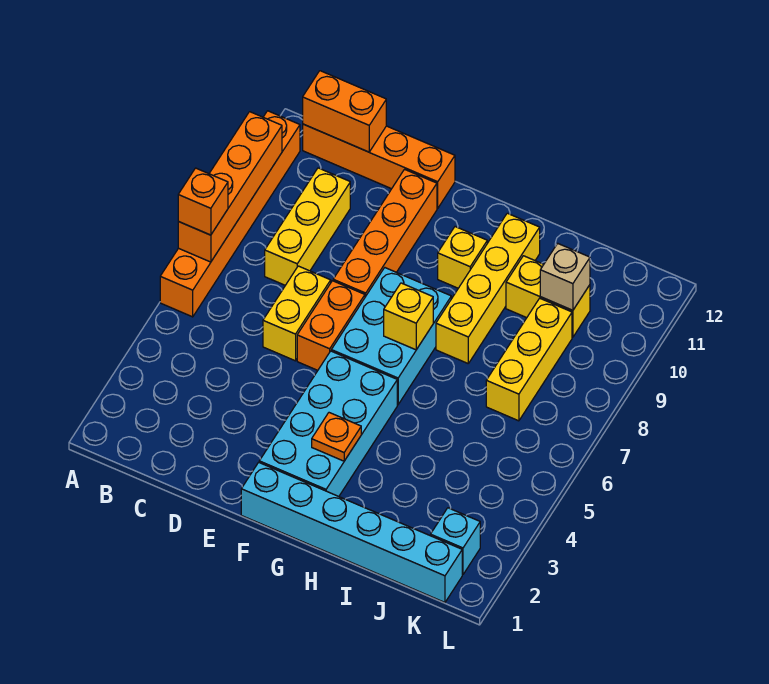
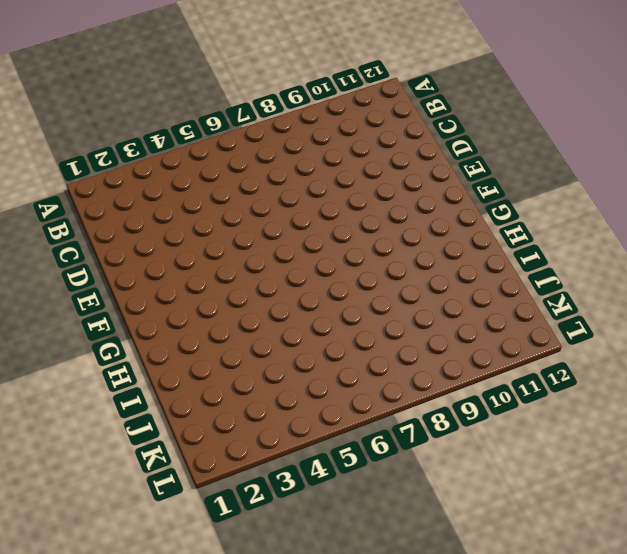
none -> orange brick A6:A11 level 1
none -> orange brick B12:E12 level 1
none -> yellow brick C8:C10 level 1

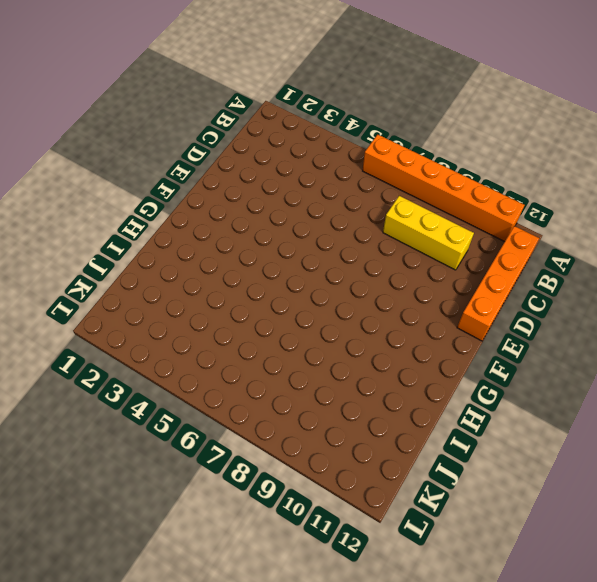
none -> yellow brick D6:D7 level 1
none -> orange brick E6:E7 level 1
none -> orange brick E8:E11 level 1

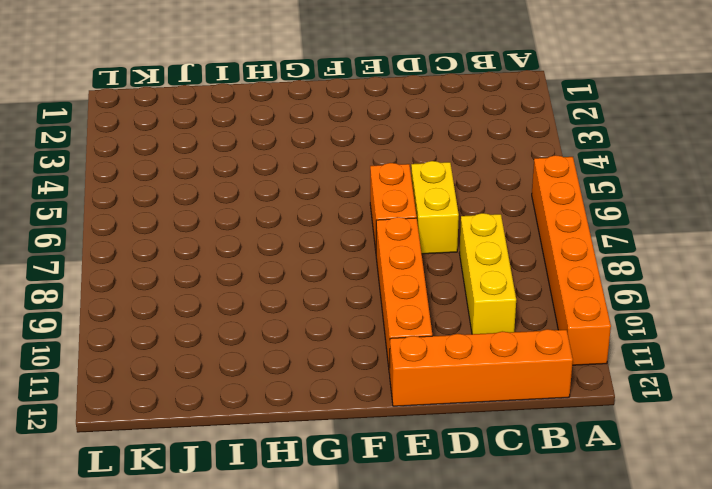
none -> cyan brick F1:K1 level 1
none -> cyan brick F2:G5 level 1
none -> cyan brick F6:G8 level 1

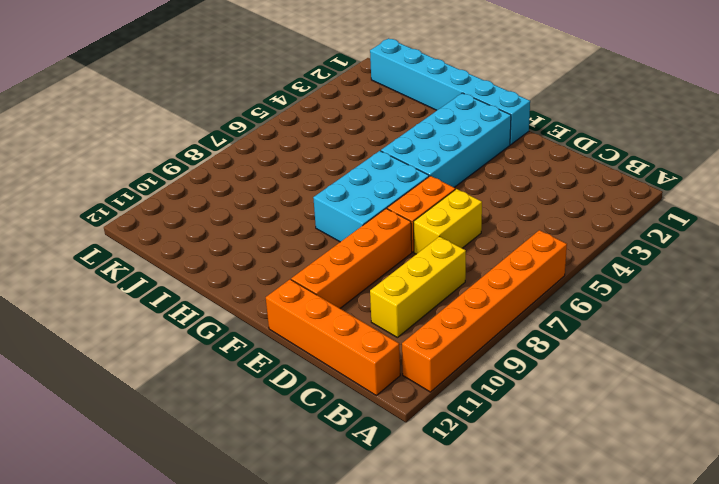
none -> yellow brick G10 level 1
none -> yellow brick H8:H11 level 1
none -> yellow brick I10:J10 level 1

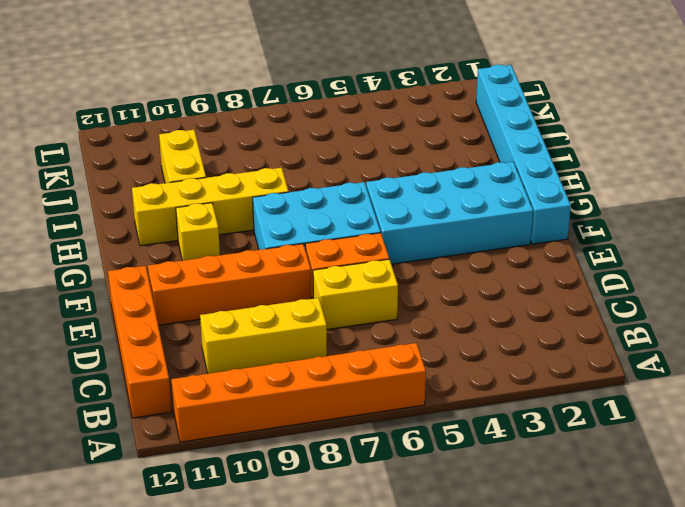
none -> yellow brick J7:J9 level 1
none -> cyan brick K2 level 1
none -> orange brick A7:A10 level 2

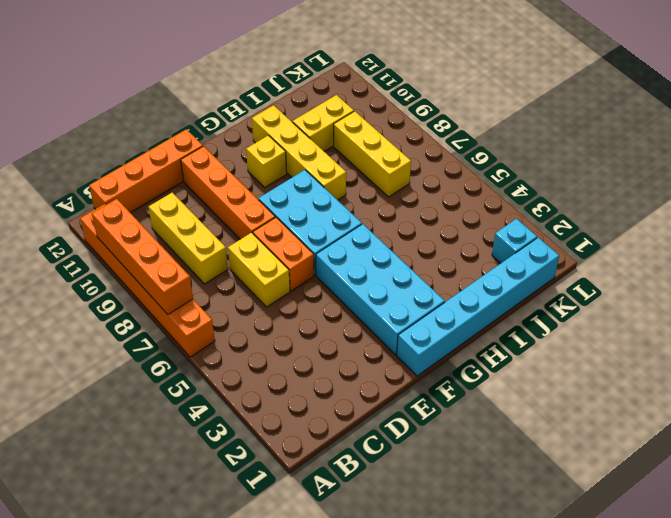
none -> orange brick B12:C12 level 2
none -> orange plate G3 level 2
none -> yellow brick G7 level 2

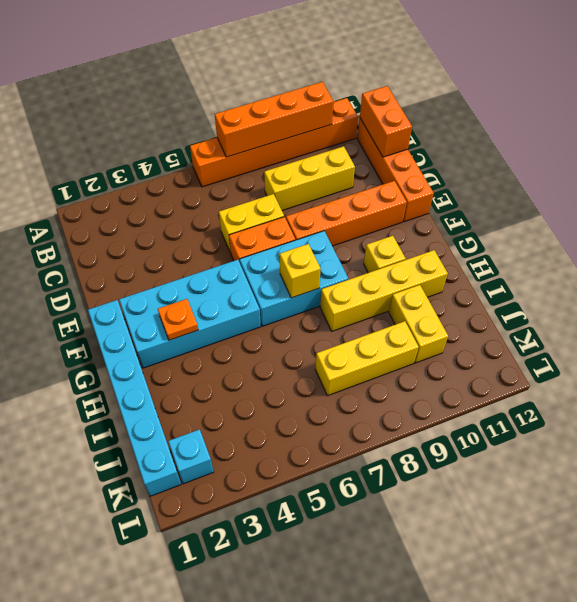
none -> tan brick J10 level 2
none -> orange brick A7 level 3

